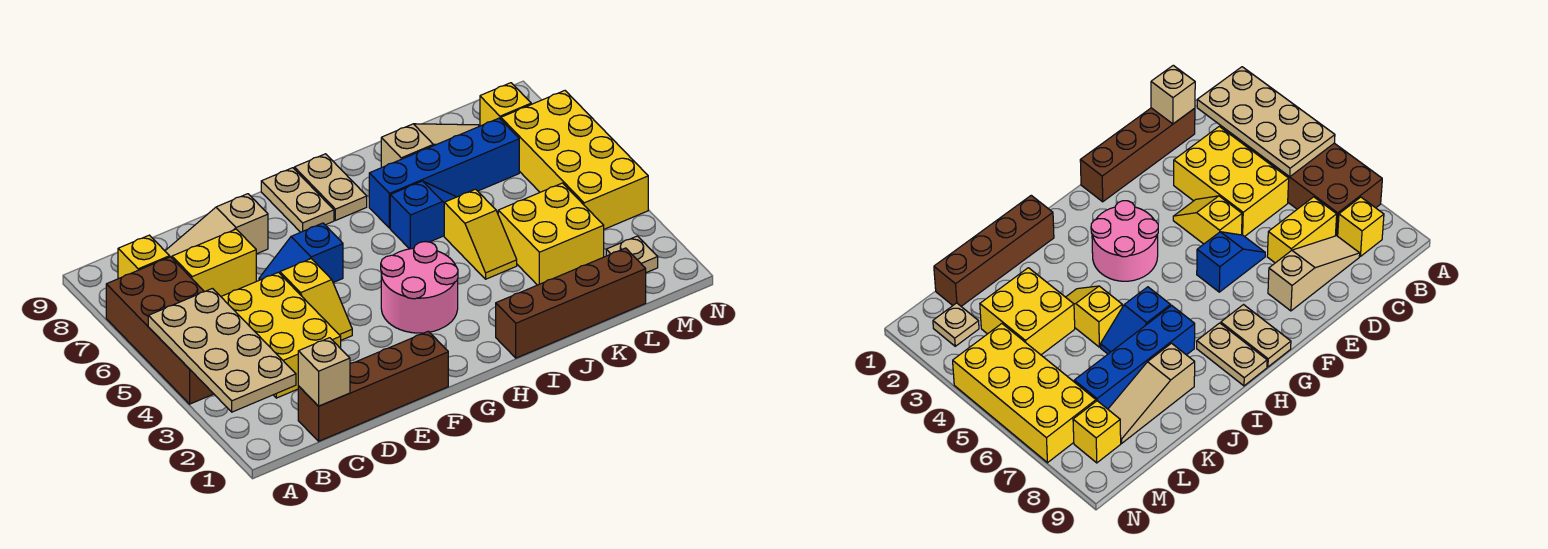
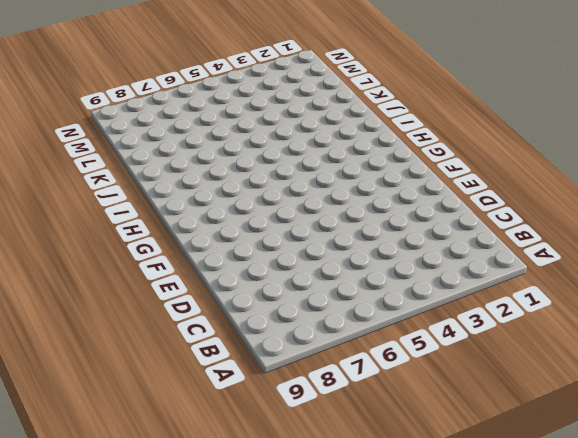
none -> brown brick A4:B7 level 1
none -> yellow brick B8 level 1
none -> brown brick C1:F1 level 1

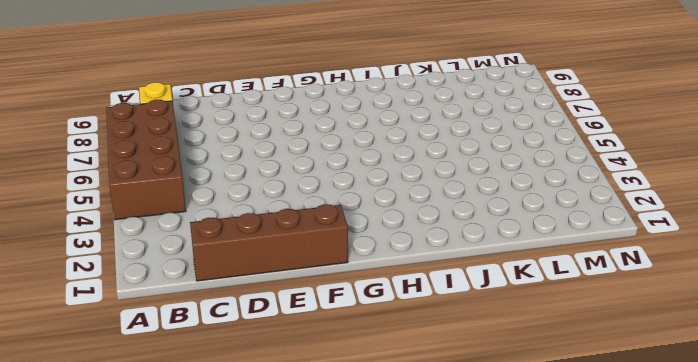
none -> yellow brick C3:D5 level 1
none -> yellow brick C7:D7 level 1
none -> tan slope C8:E8 level 1 top E

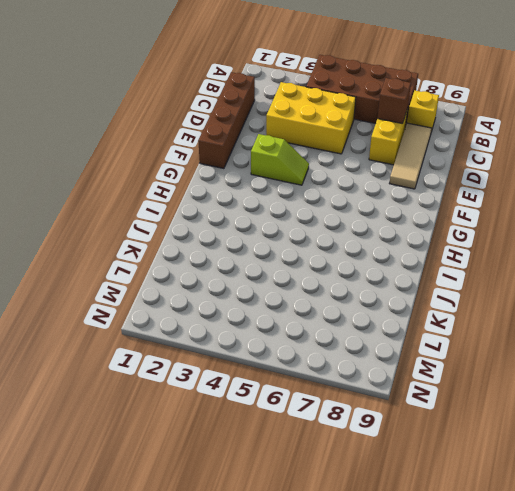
brown brick C7 level 2 -> none
tan tile C8:E8 level 1 -> tan slope C8:E8 level 1 top E
lime slope F3:F4 level 1 top 3 -> none
none -> yellow slope E4:E5 level 1 top 5
none -> blue slope E6:F6 level 1 top F
none -> pink round brick G3:H4 level 1

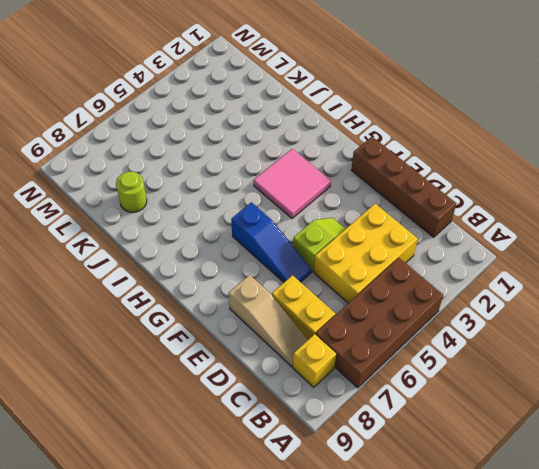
lime slope E4:E5 level 1 top 5 -> yellow slope E4:E5 level 1 top 5
blue slope E6:G6 level 1 top G -> blue slope E6:F6 level 1 top F
pink tile G3:H4 level 1 -> pink round brick G3:H4 level 1
lime round brick K8 level 1 -> tan slope J8:L8 level 1 top J
none -> tan plate G8:G9 level 1
none -> tan plate H8:H9 level 1
none -> brown brick I1:L1 level 1

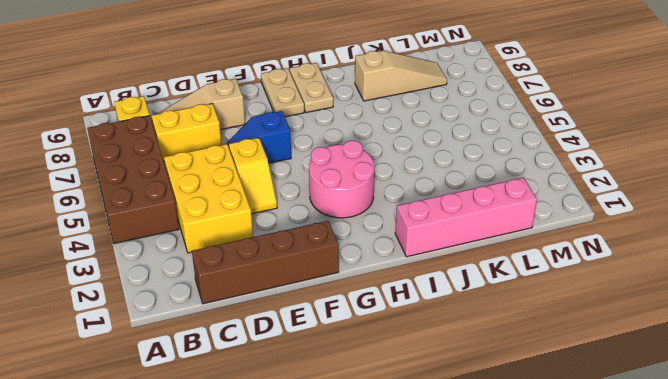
pink brick I1:L1 level 1 -> brown brick I1:L1 level 1
none -> blue slope I6:J6 level 1 top I
none -> blue brick I7:L7 level 1
none -> yellow slope J4:J5 level 1 top 5

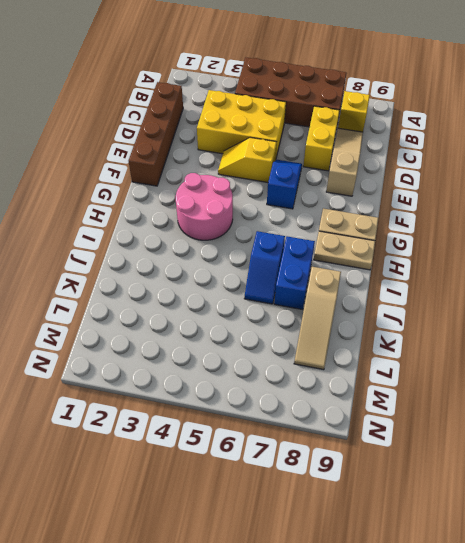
blue brick I7:J7 level 1 -> blue brick I7:L7 level 1
none -> brown brick I1:L1 level 1
none -> yellow slope J4:J5 level 1 top 5
none -> yellow brick K3:L4 level 1

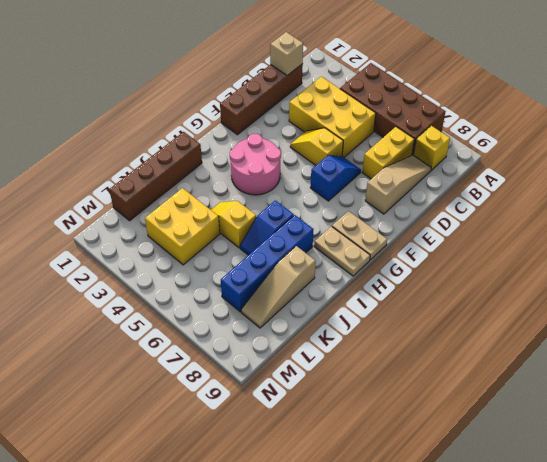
none -> tan plate M2 level 1
none -> yellow brick M4:N7 level 1
none -> yellow brick M8 level 1

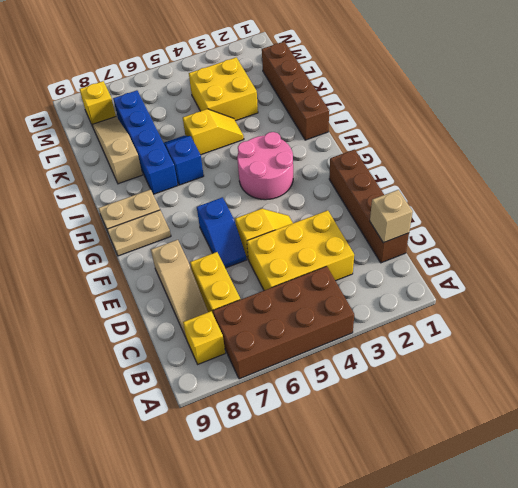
none -> tan plate M2 level 1
none -> yellow brick M4:N7 level 1
none -> tan plate A2:B5 level 2

